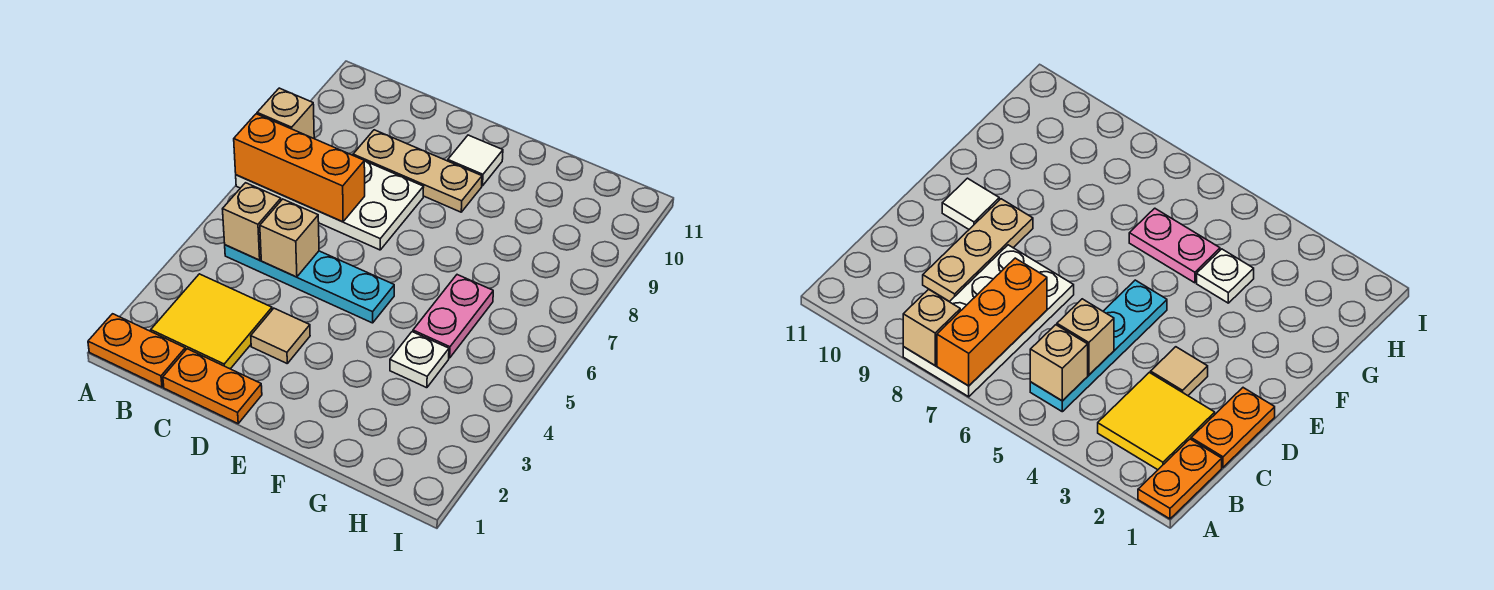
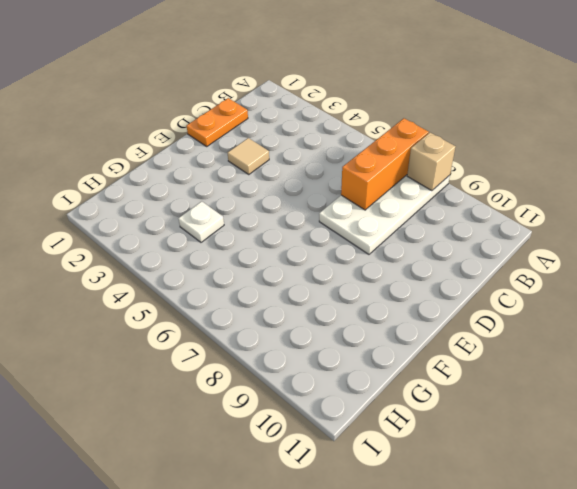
none -> orange plate A1:B1 level 1
none -> yellow tile B2:C3 level 1
none -> cyan plate B5:E5 level 1

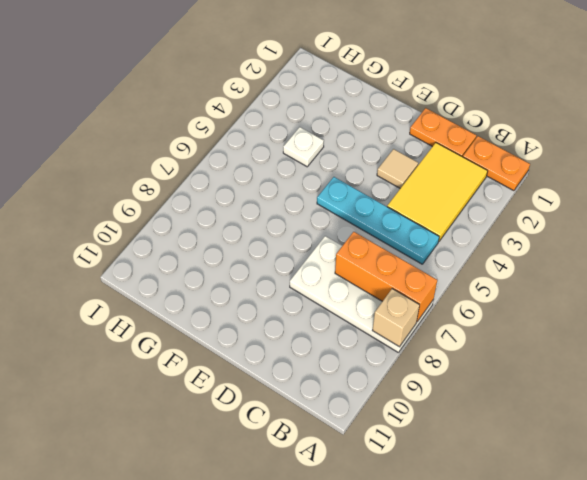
yellow tile B2:C4 level 1 -> yellow tile B2:C3 level 1
none -> tan plate C9:E9 level 1
none -> white tile E10 level 1
none -> pink plate G5:G6 level 1

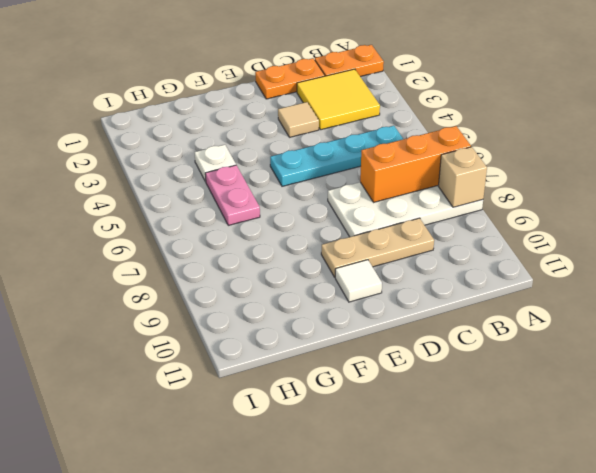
none -> tan brick B5 level 2
none -> tan brick C5 level 2

